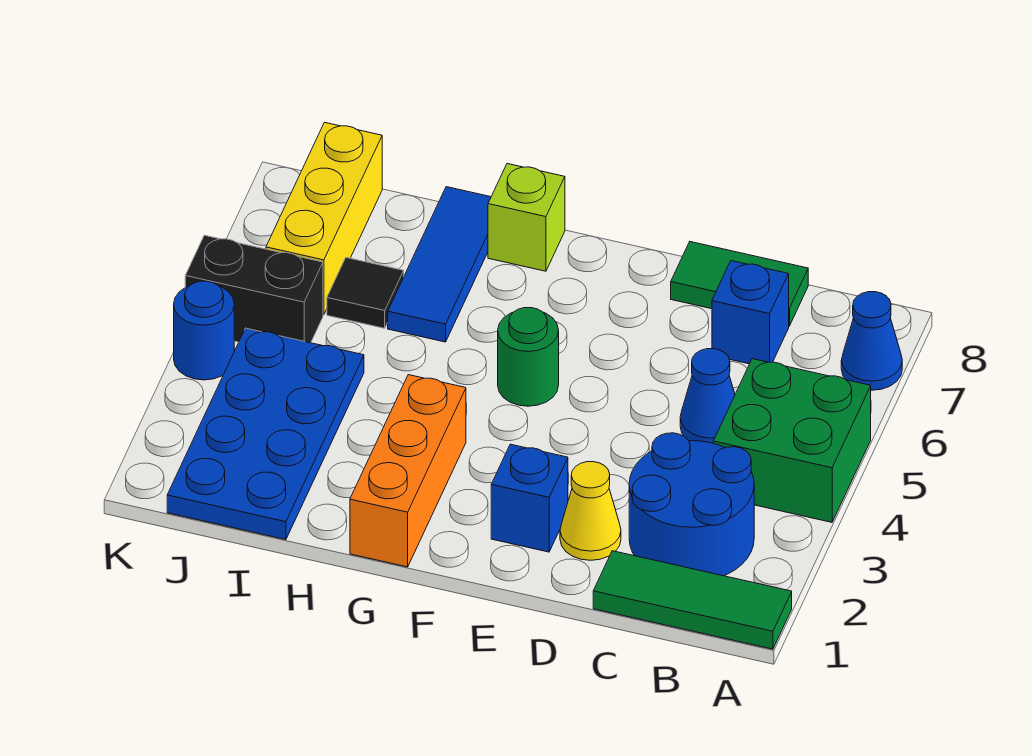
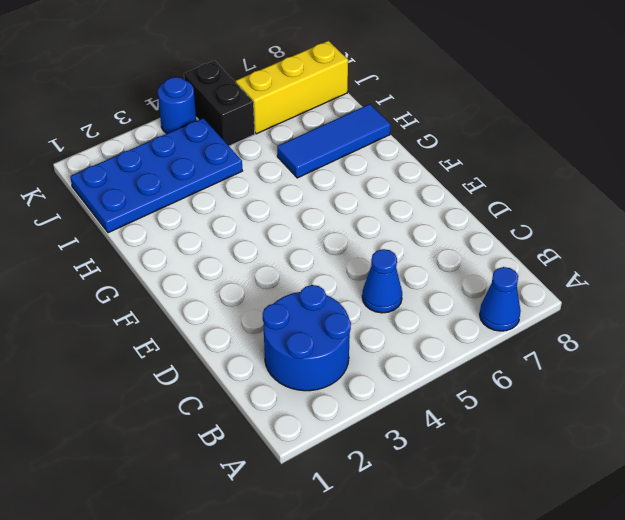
none -> green tile A1:C1 level 1
none -> green brick A4:B5 level 1
none -> blue brick C7 level 1

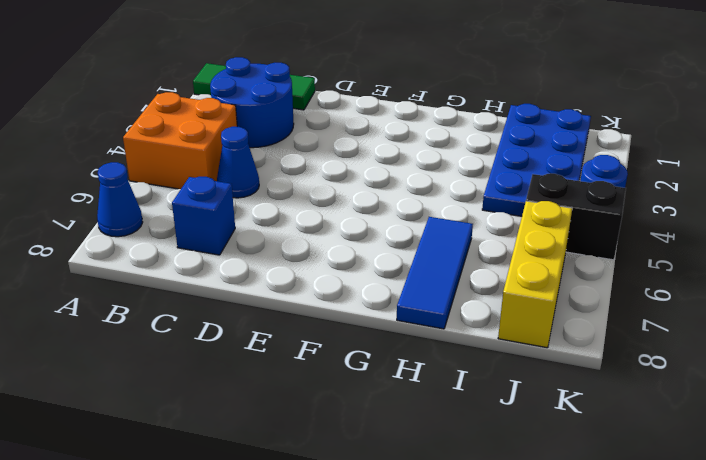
orange brick A4:B5 level 1 -> green brick A4:B5 level 1
none -> green tile C8:D8 level 1
none -> yellow cone D2 level 1
none -> blue brick E2 level 1

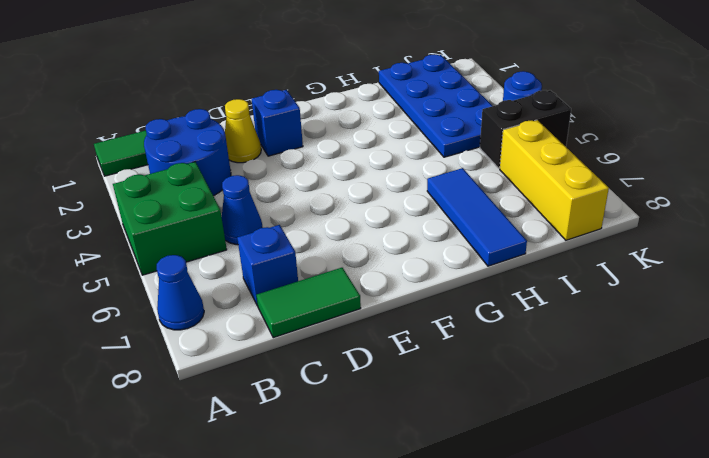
none -> green round brick F5 level 1
none -> orange brick G1:G3 level 1
none -> lime brick G8 level 1

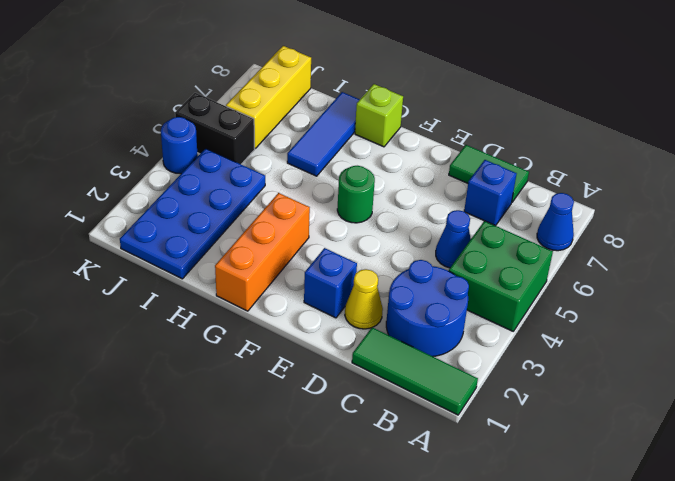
none -> black tile I6 level 1

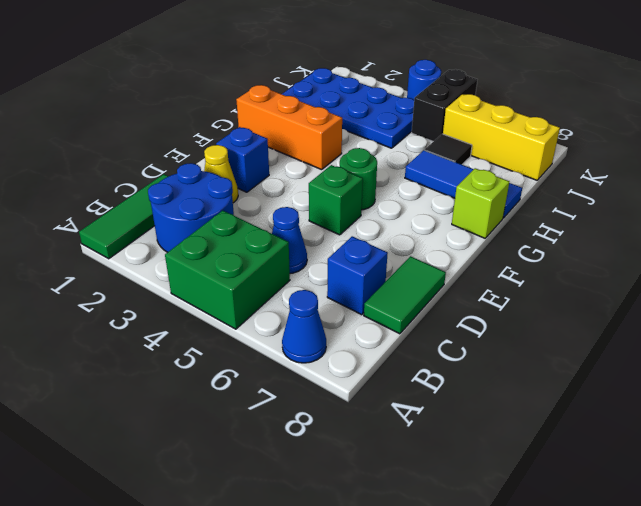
green brick E5 level 1 -> none

